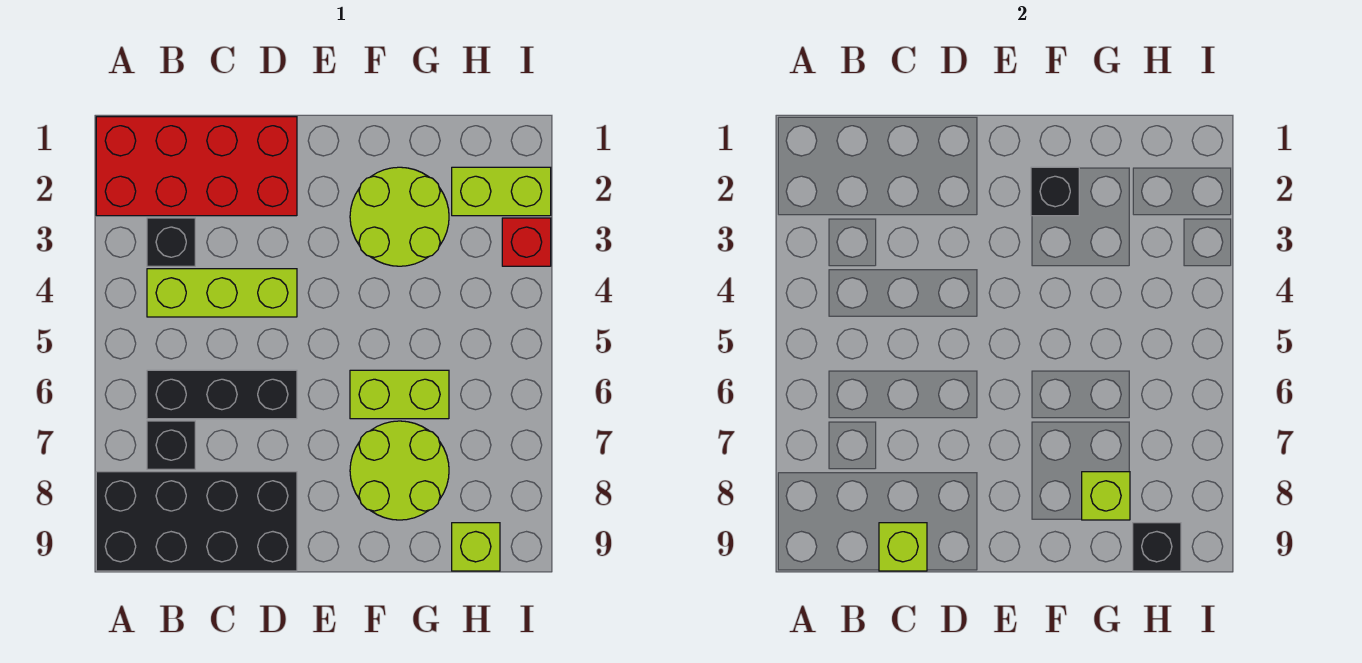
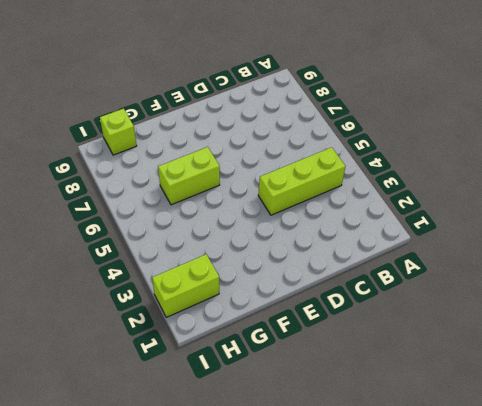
none -> red brick A1:D2 level 1
none -> black brick A8:D9 level 1
none -> black brick B3 level 1

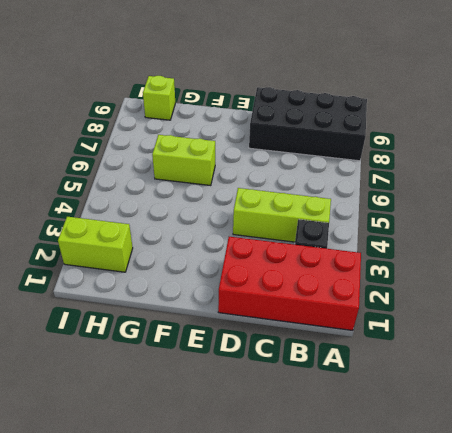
none -> black brick B6:D6 level 1
none -> black brick B7 level 1
none -> lime round brick F2:G3 level 1

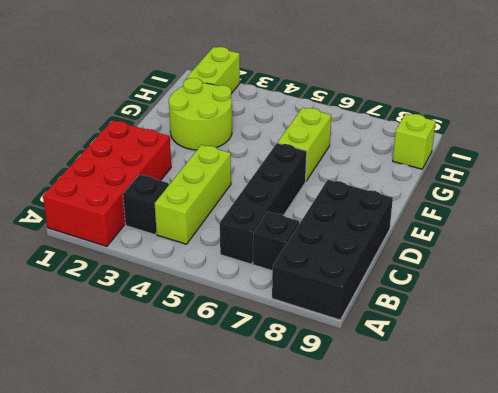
black brick B6:E6 level 1 -> black brick B6:D6 level 1
none -> lime round brick F7:G8 level 1
none -> red brick I3 level 1
none -> lime brick C9 level 2

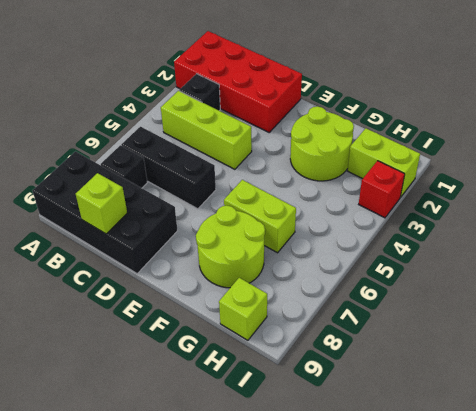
none -> black brick F2 level 2
none -> lime brick G8 level 2
none -> black brick H9 level 2

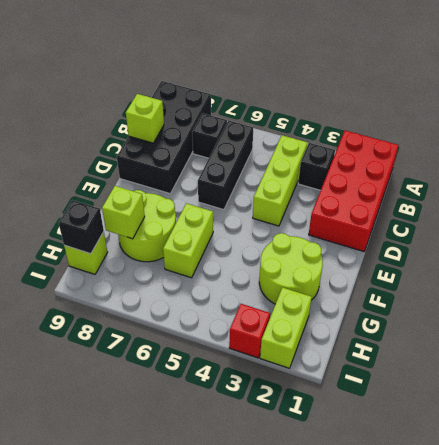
none -> black brick F2 level 2

